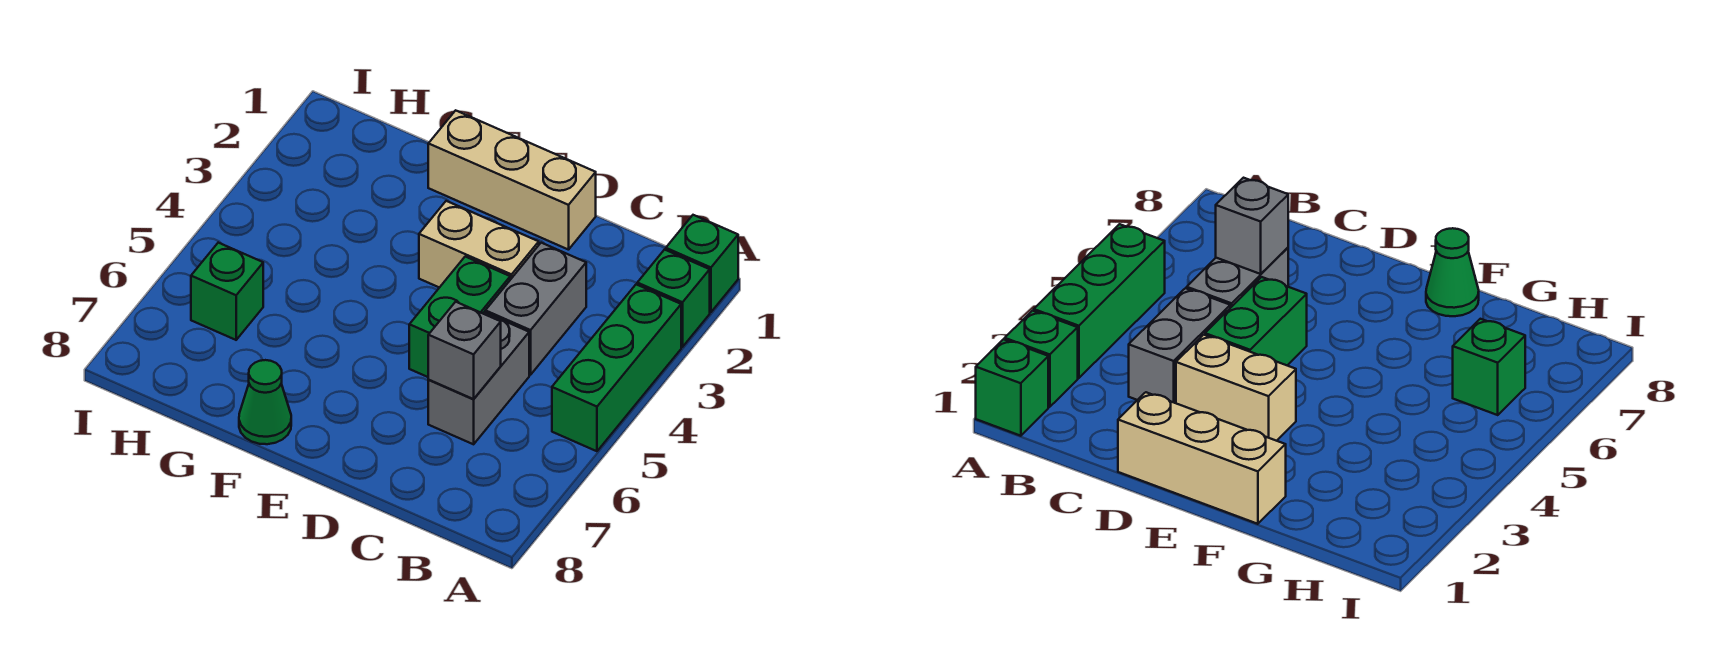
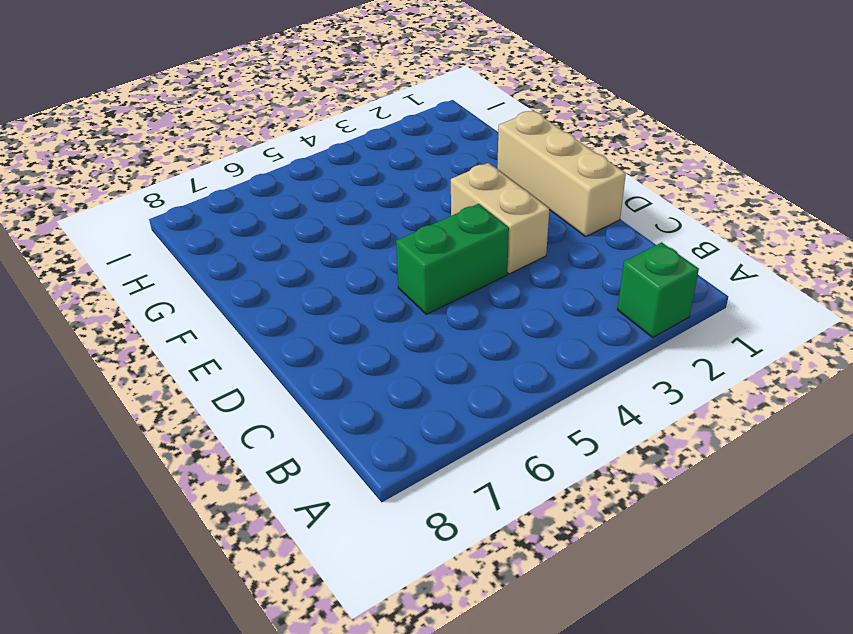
none -> green brick A1 level 1
none -> green brick A3:A5 level 1

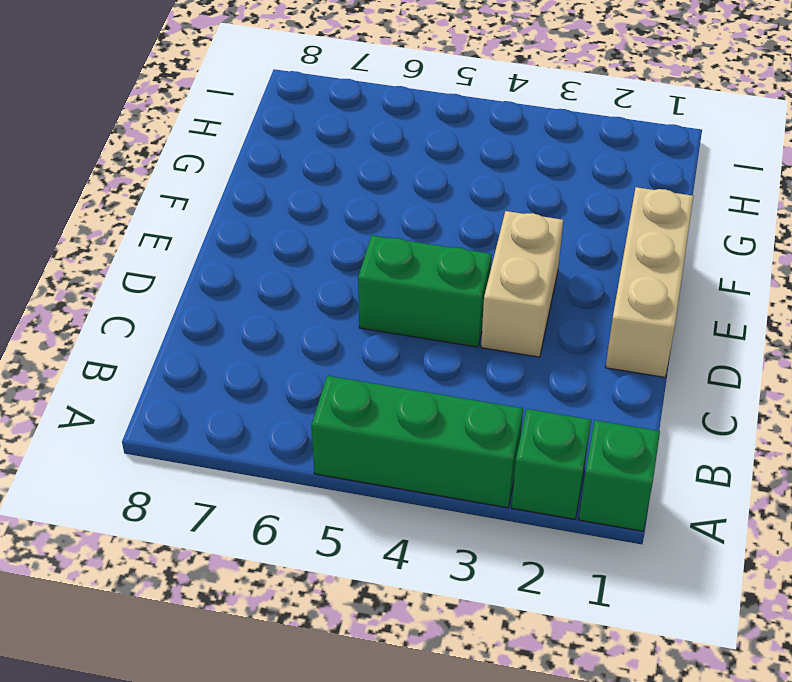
none -> grey brick C3:C4 level 1
none -> grey brick C5:C6 level 1

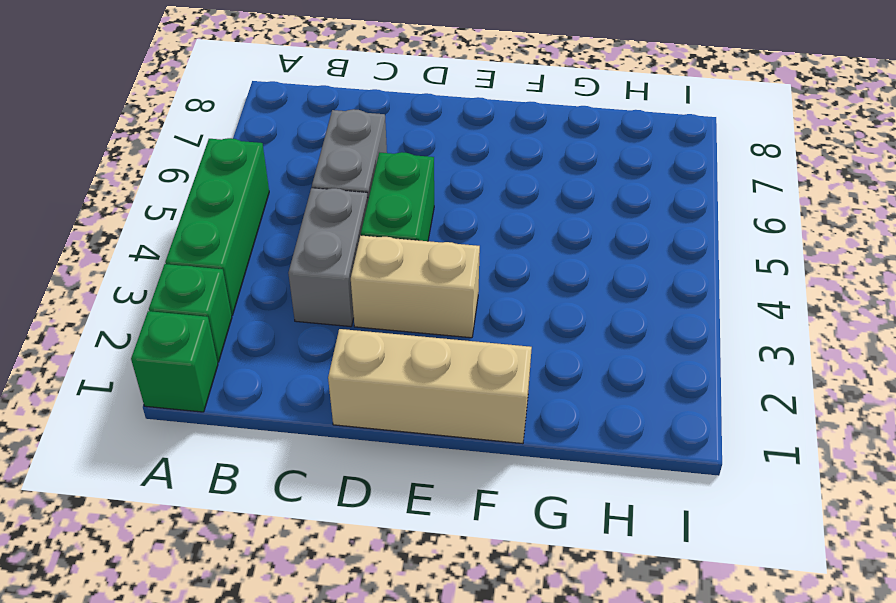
none -> green cone F8 level 1
none -> green brick H6 level 1

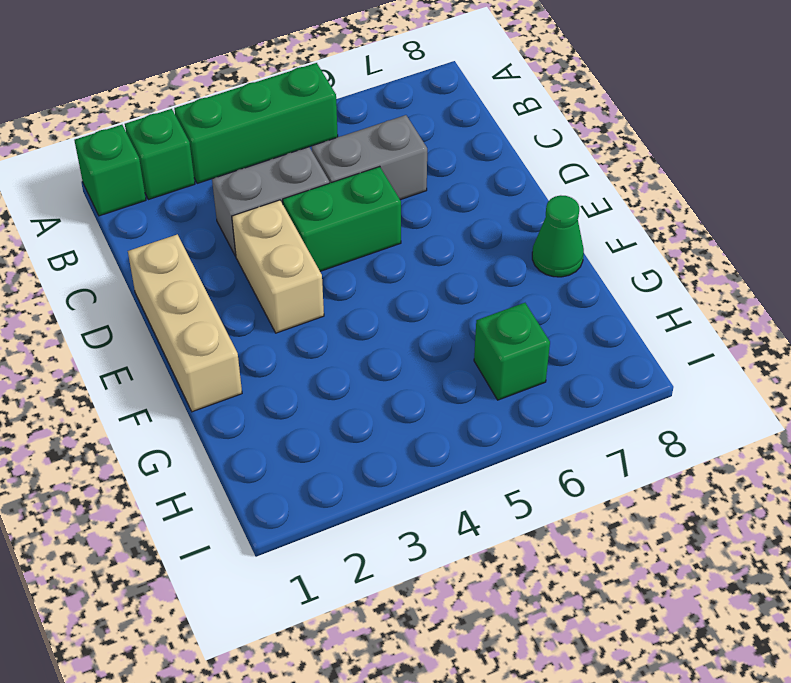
none -> grey brick C6 level 2

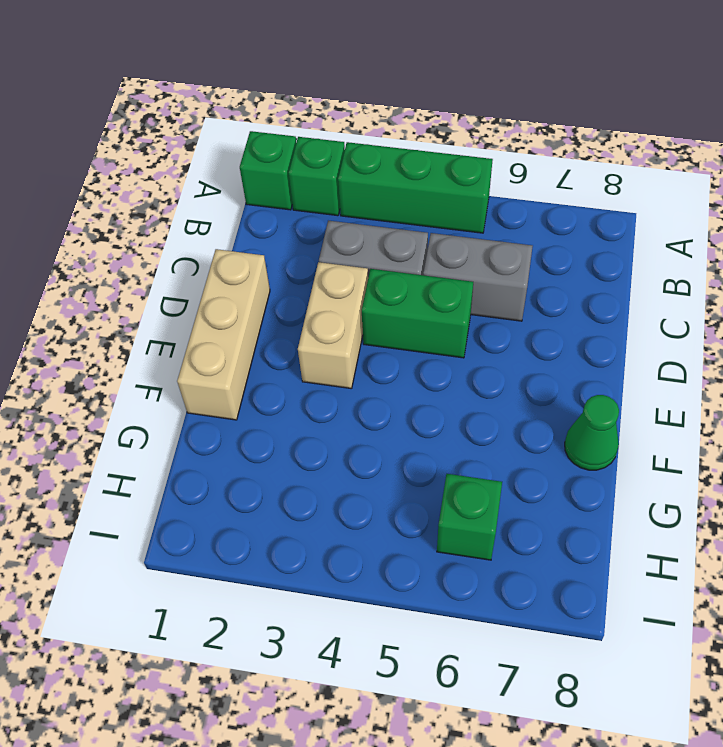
none -> grey brick C6 level 2

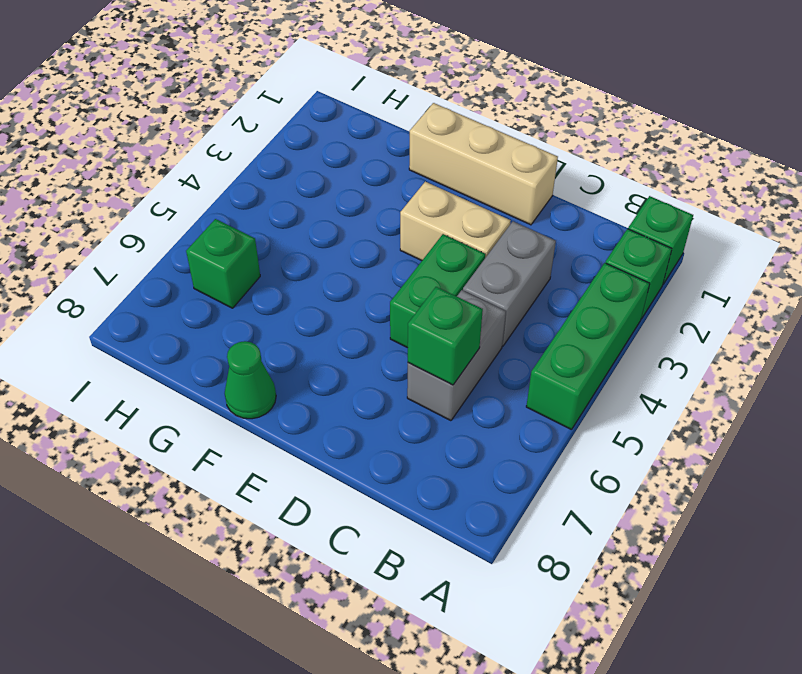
green brick C6 level 2 -> grey brick C6 level 2

